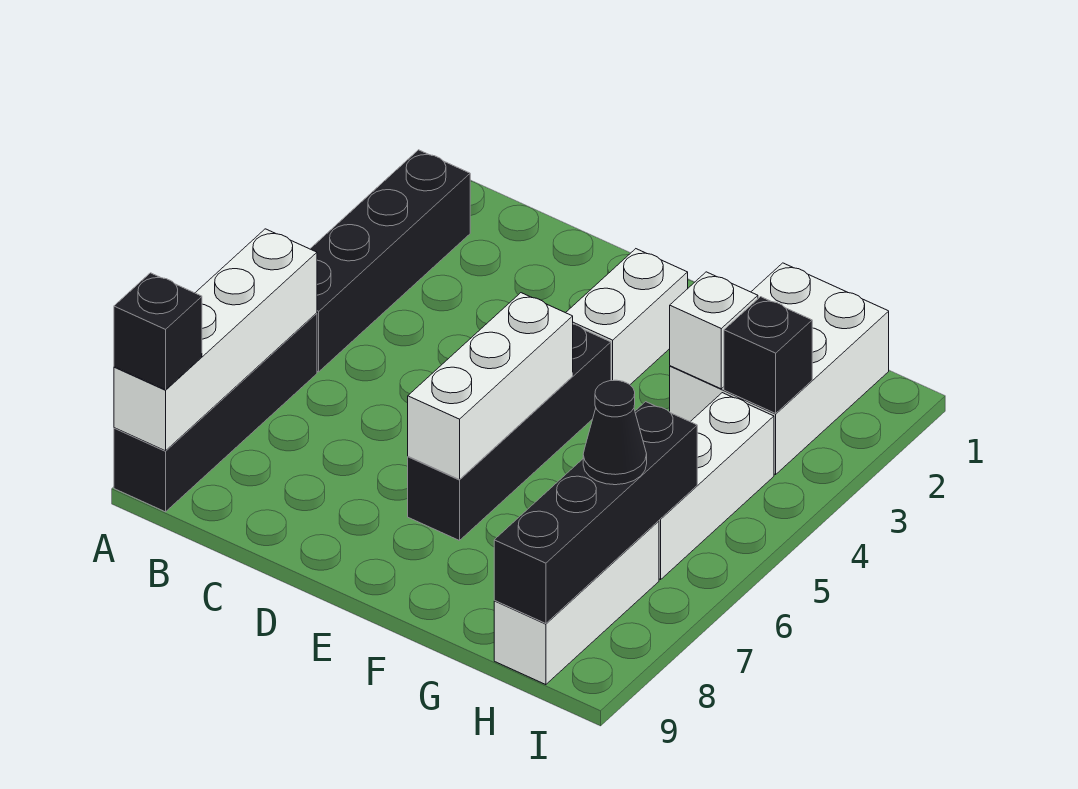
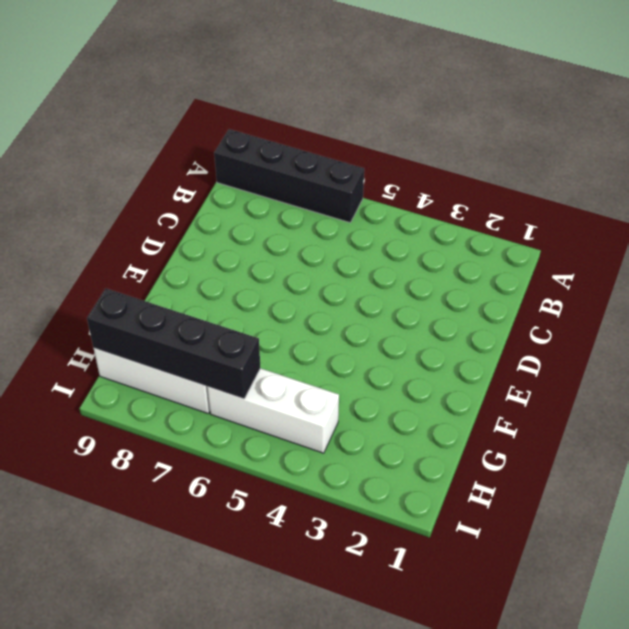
none -> black brick A2:A5 level 1
none -> white brick E2:E3 level 1
none -> black brick E4:E7 level 1

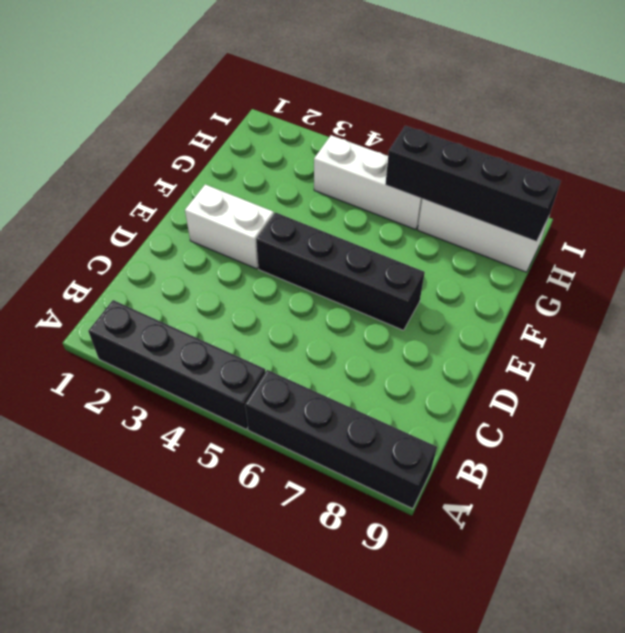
none -> white brick G1:H3 level 1
none -> white brick A6:A9 level 2
none -> white brick E5:E7 level 2

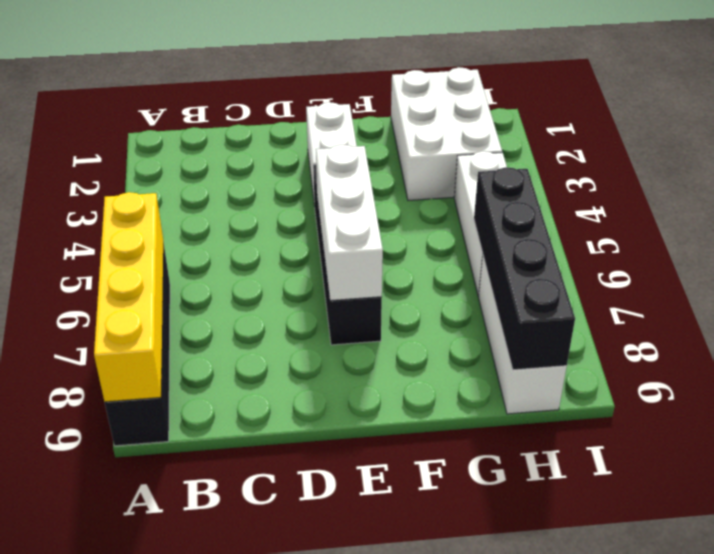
yellow brick A6:A9 level 2 -> white brick A6:A9 level 2
none -> black brick A2:A5 level 1
none -> white brick G3 level 2
none -> black brick H3 level 2

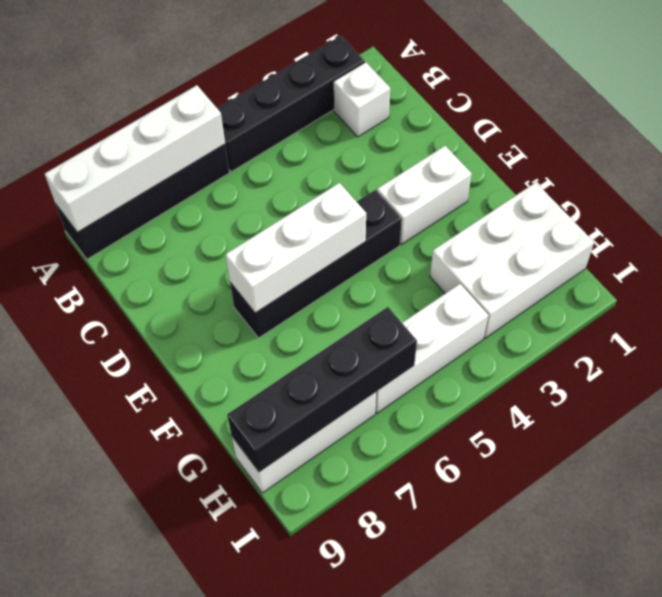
white brick B2 level 1 -> white brick G3 level 2
none -> black brick H3 level 2
none -> black brick A9 level 3
none -> black cone H7 level 3

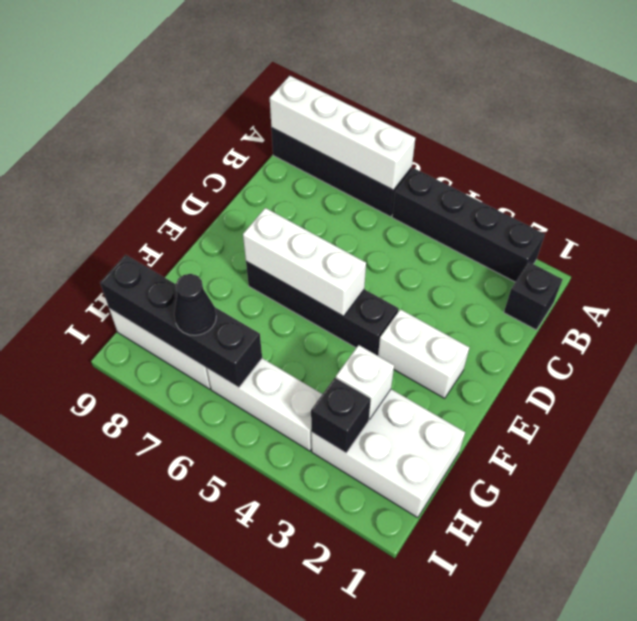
black brick B1 level 1 -> black brick A9 level 3

